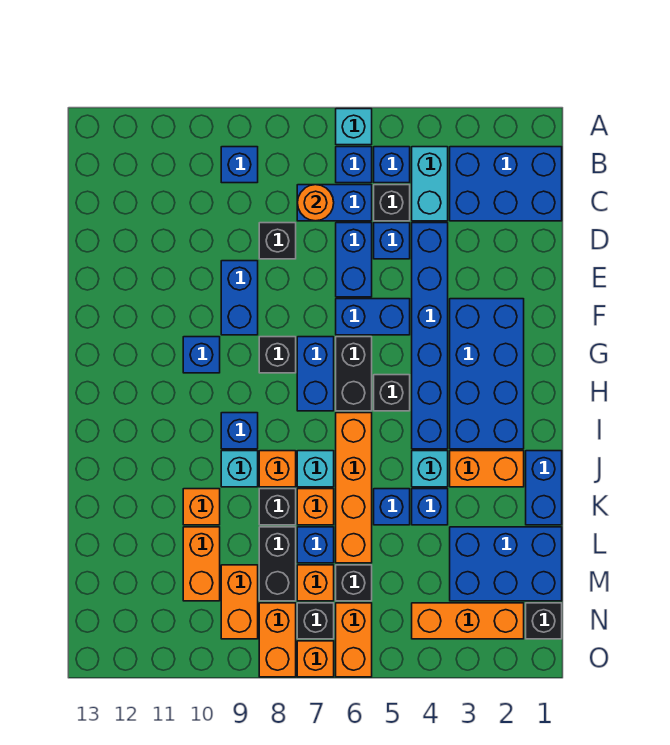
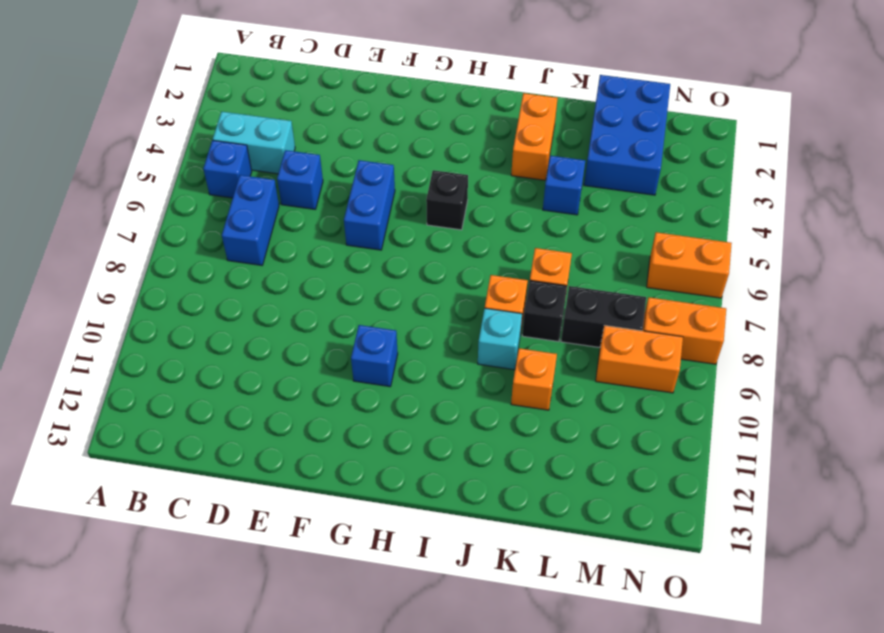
none -> cyan brick A6 level 1
none -> blue brick B1:C3 level 1
none -> blue brick B6 level 1
none -> blue brick B9 level 1

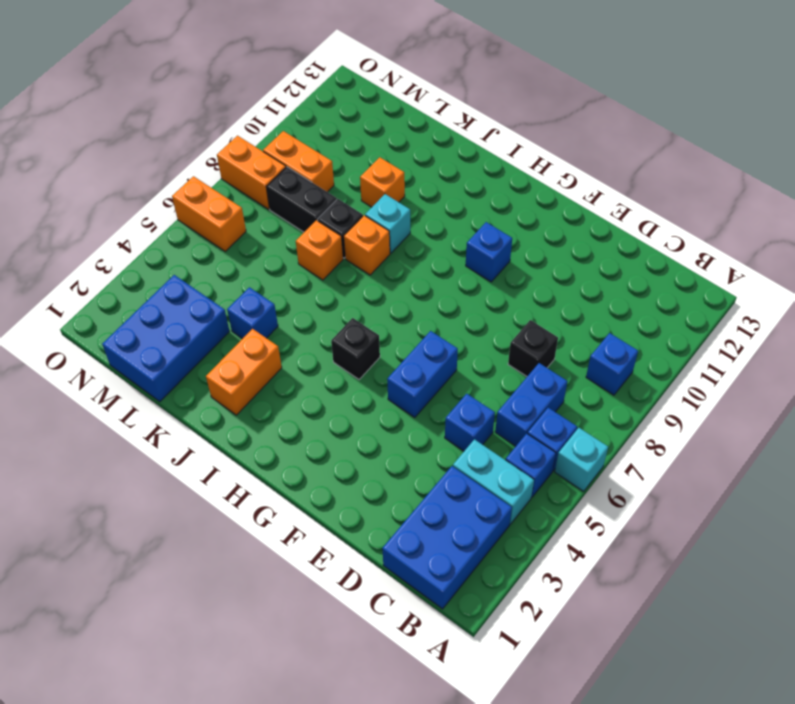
none -> black brick C5 level 1
none -> blue brick D4:I4 level 1
none -> blue brick D6:E6 level 1
none -> blue brick E9:F9 level 1

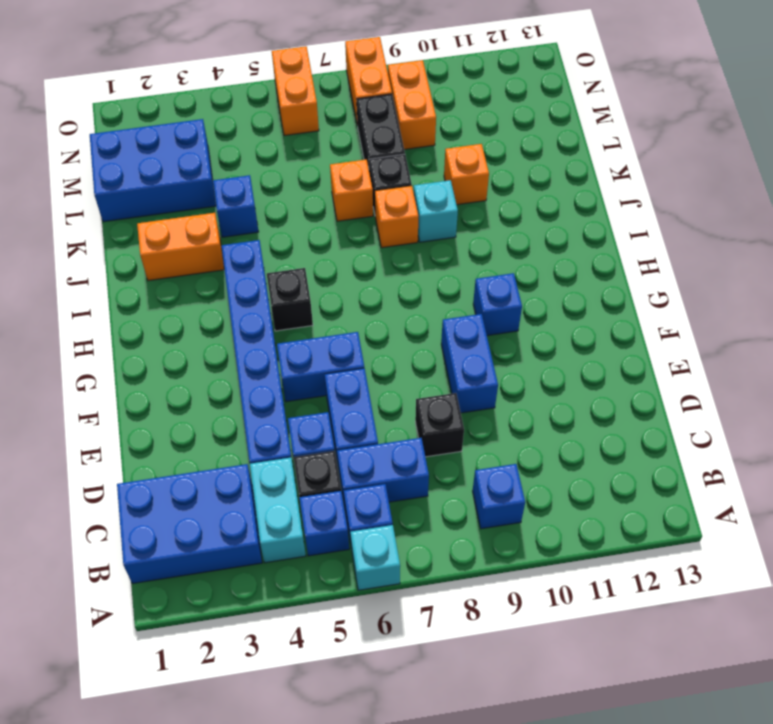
none -> blue brick F2:I3 level 1
none -> black brick G6:H6 level 1
none -> blue brick G7:H7 level 1
none -> black brick G8 level 1

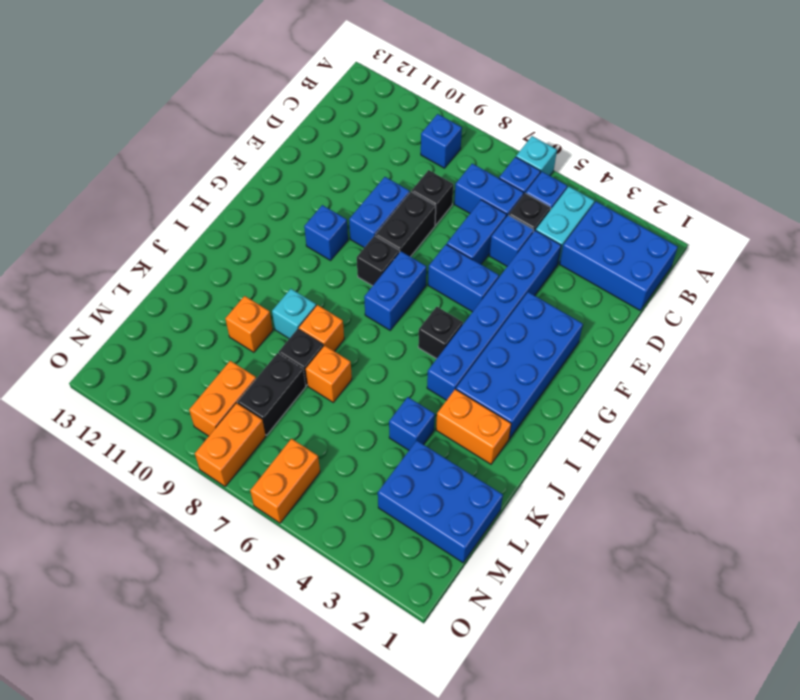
black brick E8:F8 level 1 -> black brick G6:H6 level 1
none -> orange brick I6:L6 level 1
none -> blue brick I9 level 1
none -> blue brick J1:K1 level 1
none -> cyan brick J4 level 1

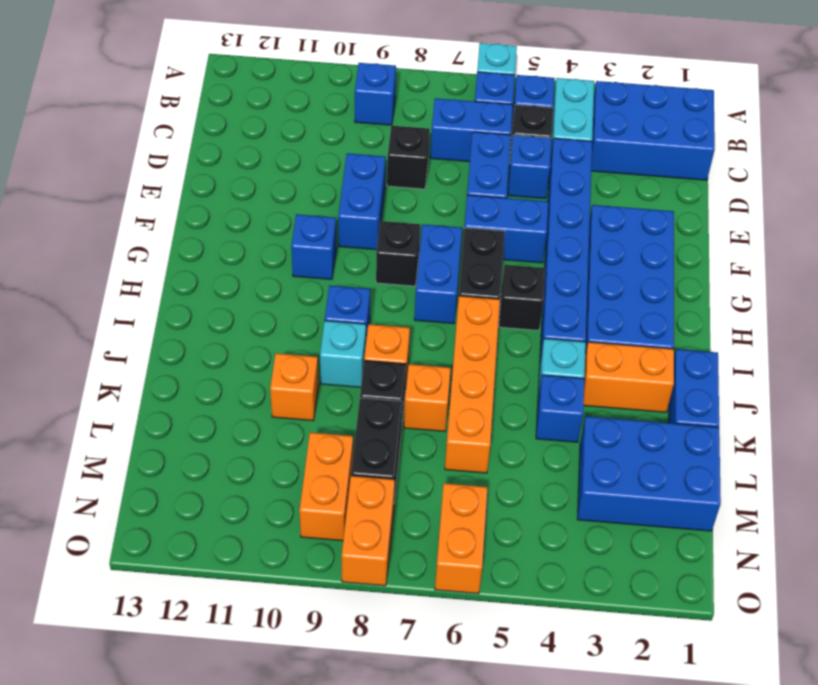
none -> cyan brick J7 level 1
none -> blue brick K5 level 1
none -> blue brick L7 level 1
none -> orange brick L10:M10 level 1

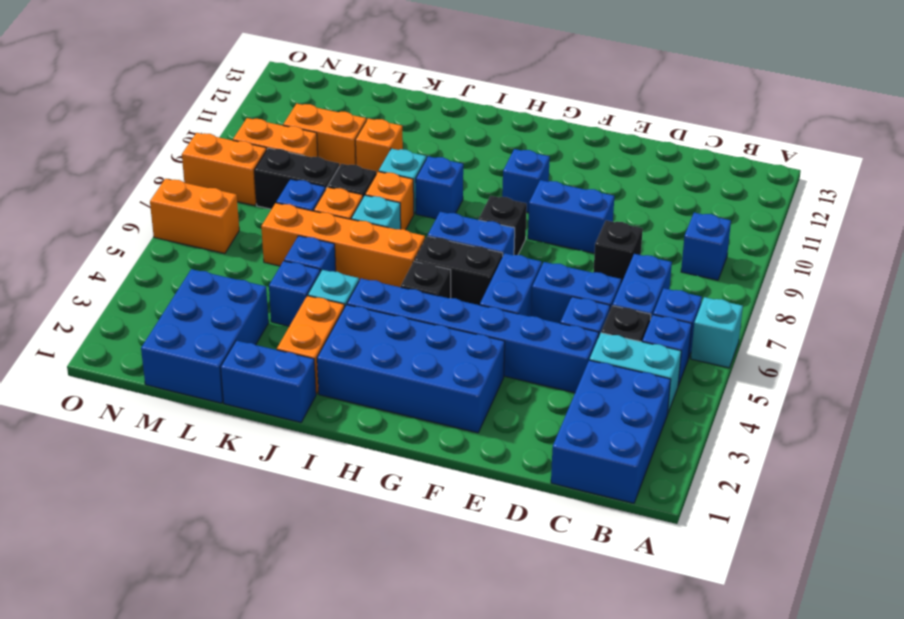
none -> black brick M6 level 1
none -> orange brick M7 level 1
none -> black brick N1 level 1
none -> orange brick N2:N4 level 1

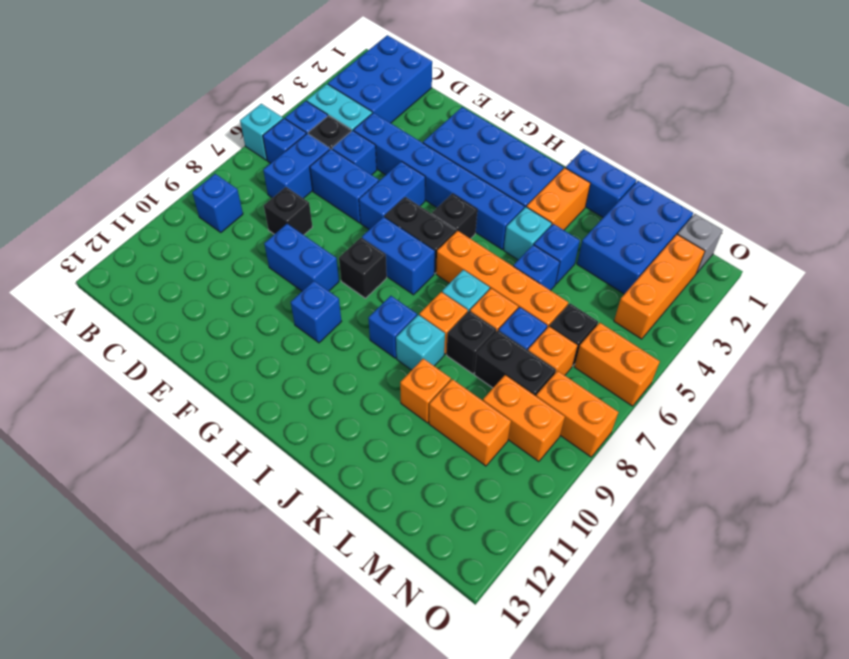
grey brick N1 level 1 -> black brick N1 level 1
none -> black brick N7 level 1
none -> orange brick O7 level 1
none -> orange round brick C7 level 2

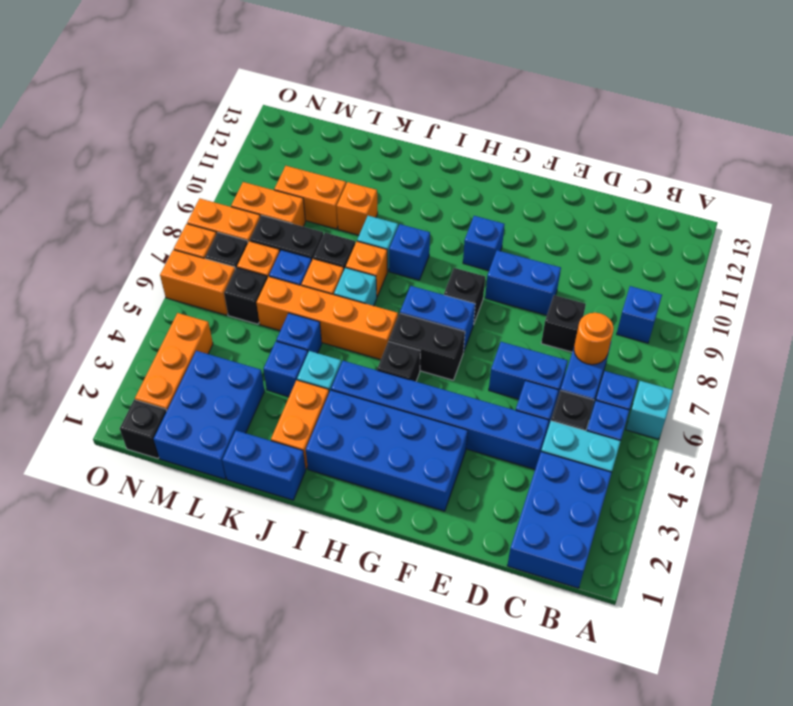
none -> blue brick F5:F6 level 1

